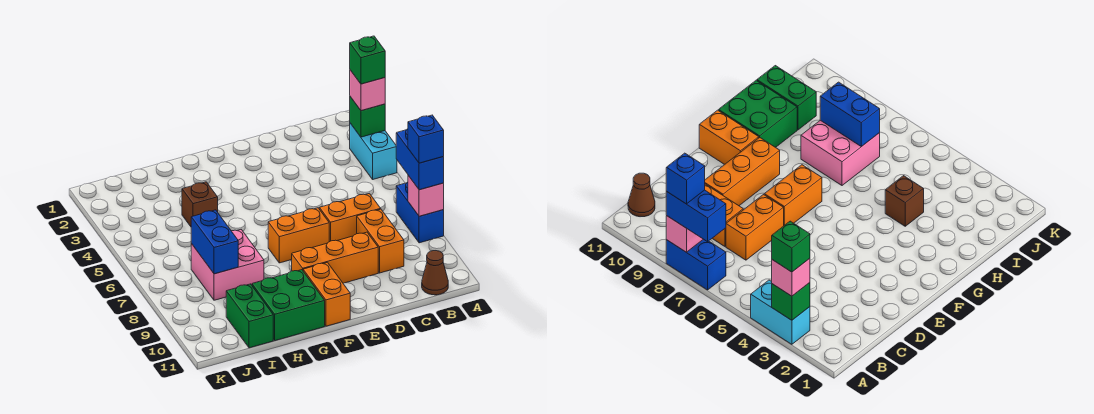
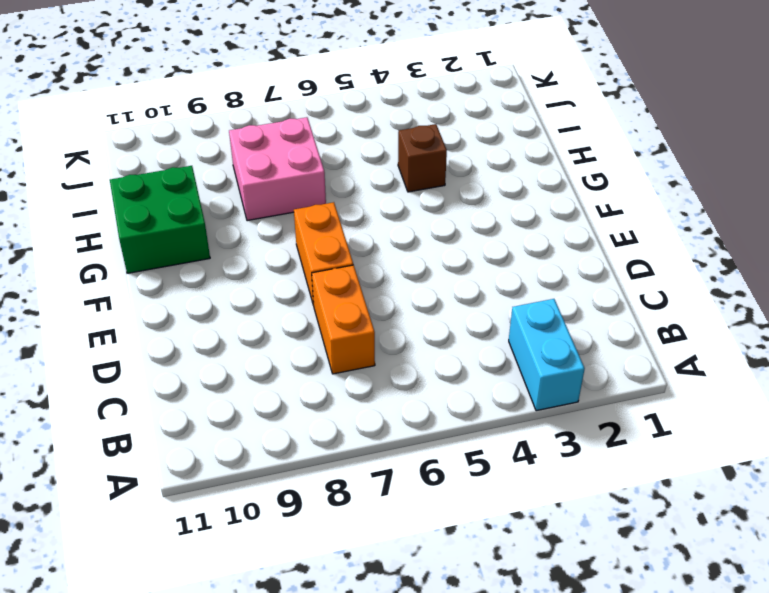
cyan brick A3:B3 level 1 -> cyan brick A3:A4 level 1
none -> blue brick A7:A8 level 1
none -> brown cone B11 level 1
none -> orange brick C8:C9 level 1

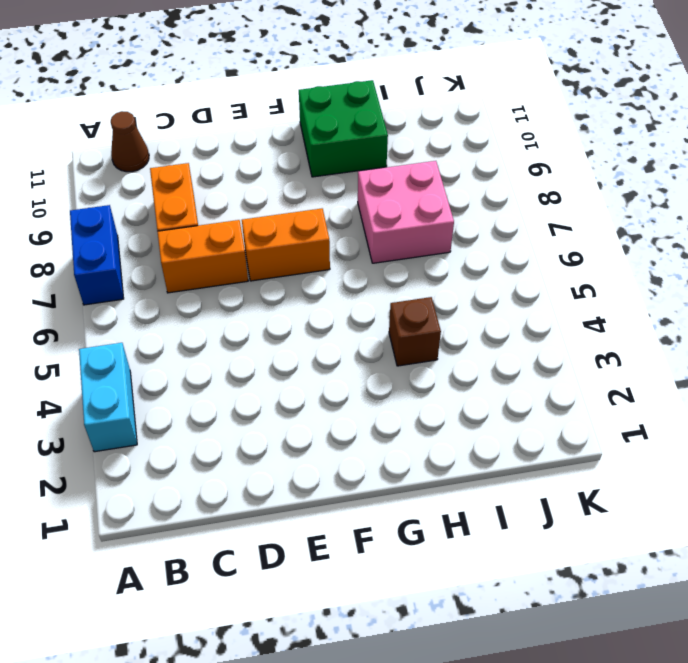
none -> orange brick D9:F9 level 1
none -> orange brick F10:F11 level 1
none -> green brick I10:I11 level 1

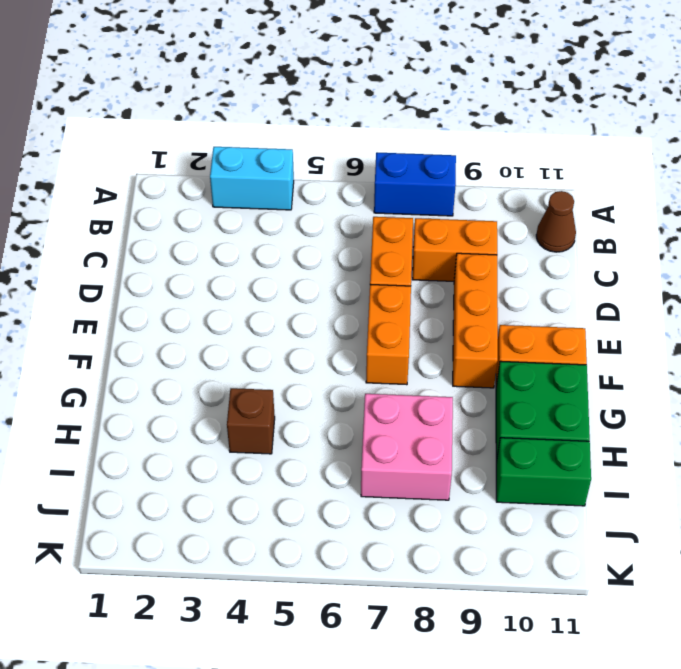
none -> green brick A3 level 2
none -> pink brick A8 level 2
none -> blue brick I7:I8 level 2

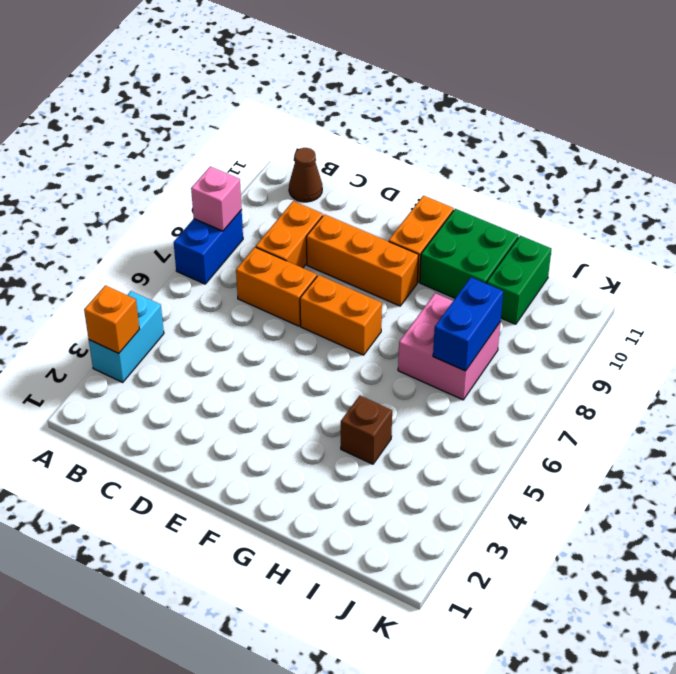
orange brick A3 level 2 -> green brick A3 level 2
none -> pink brick A3 level 3
none -> blue brick A7:A8 level 3
none -> green brick A3 level 4

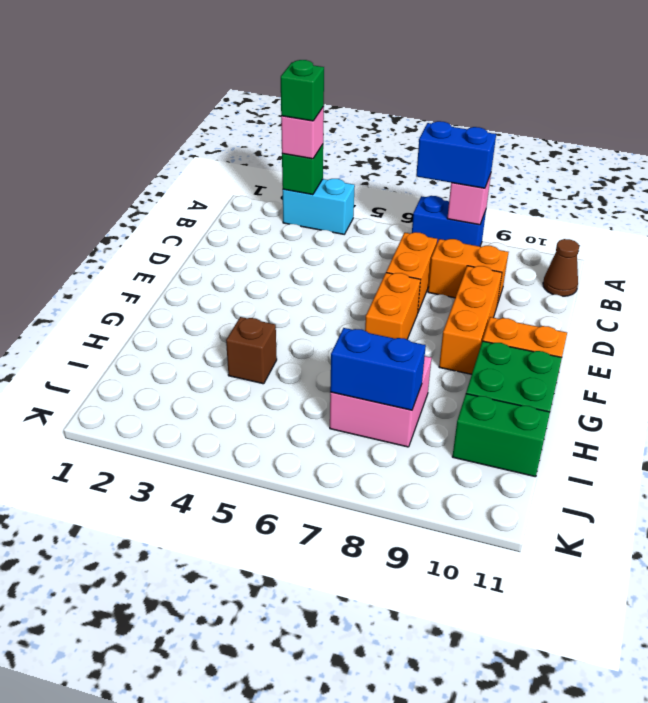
none -> blue brick A8 level 4

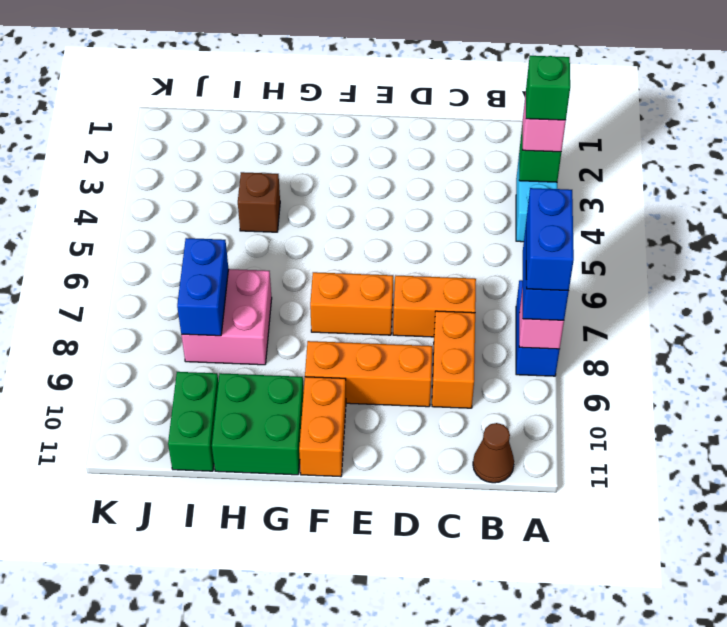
blue brick A7:A8 level 4 -> blue brick A8 level 4

